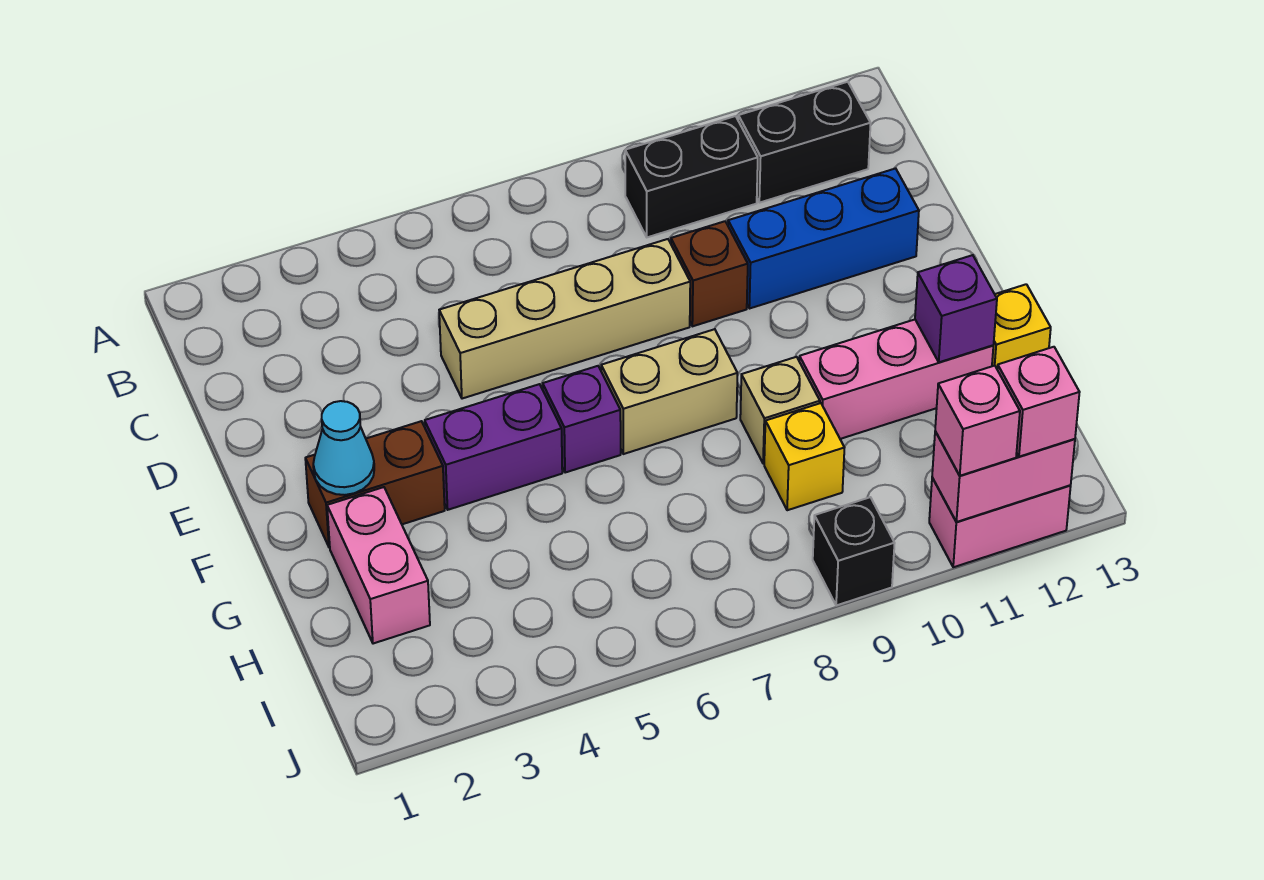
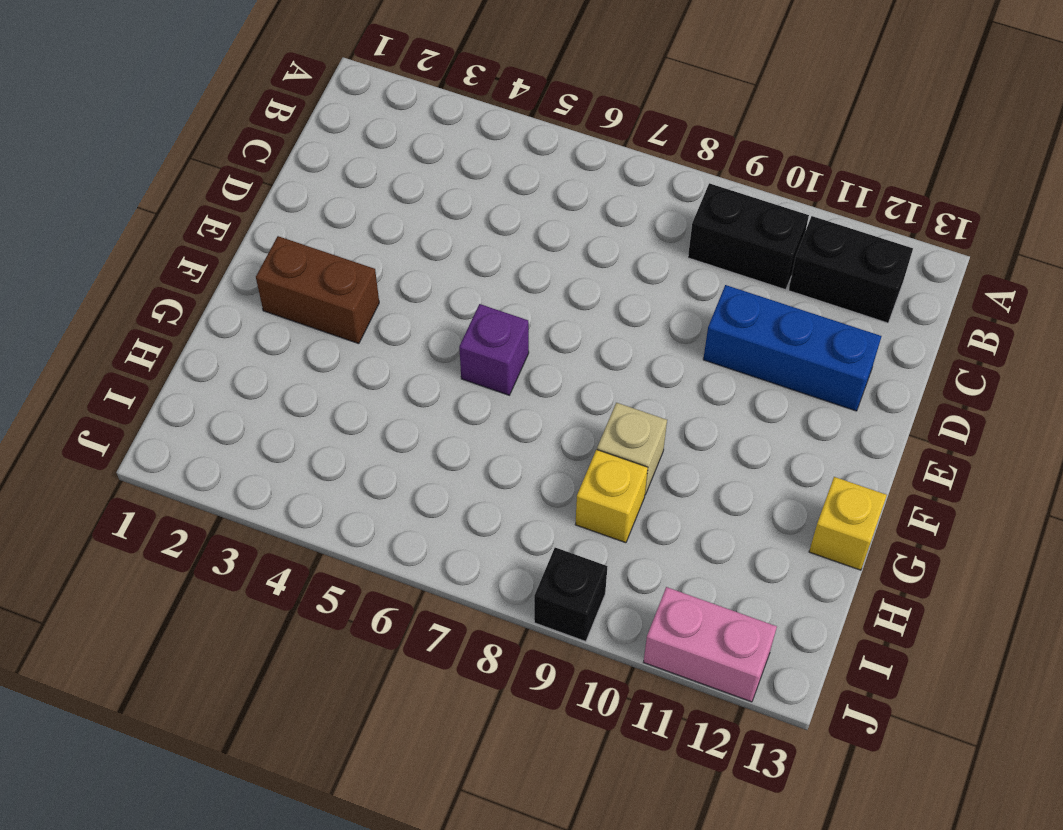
none -> tan brick D5:D8 level 1
none -> brown brick D9 level 1
none -> purple brick F4:F5 level 1

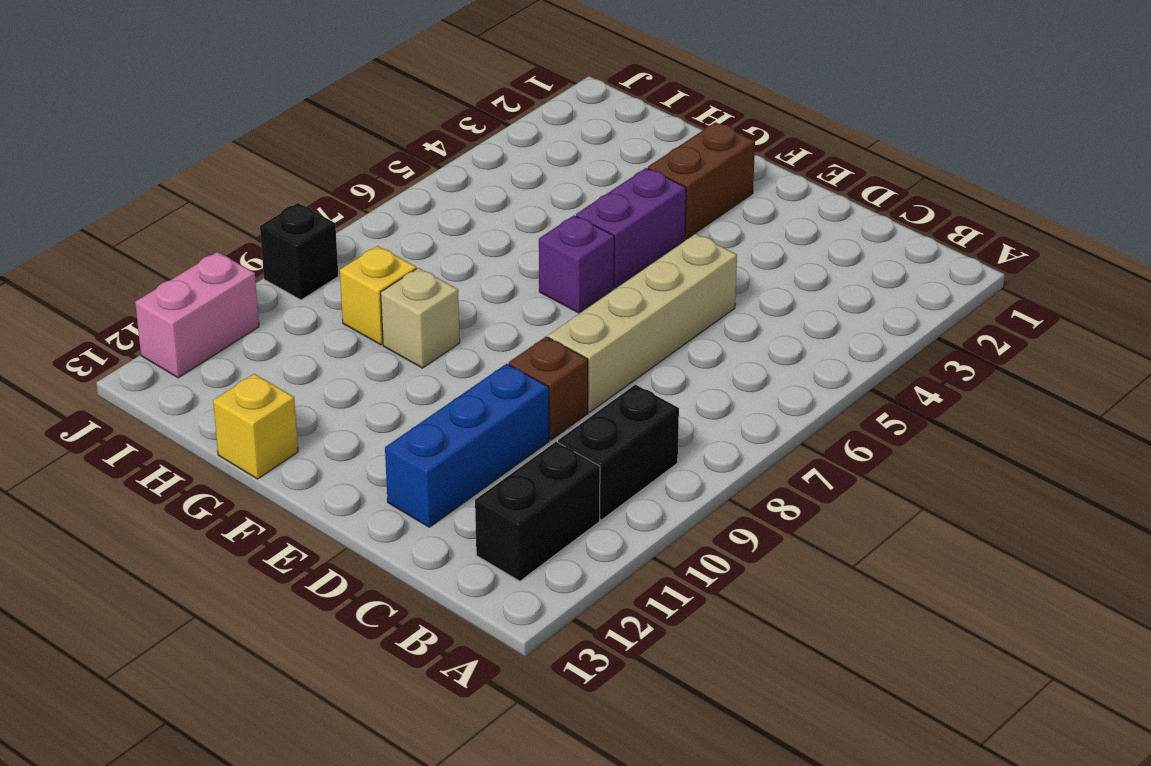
none -> tan brick F7:F8 level 1
none -> pink brick G2:H2 level 1
none -> pink brick G10:G12 level 1

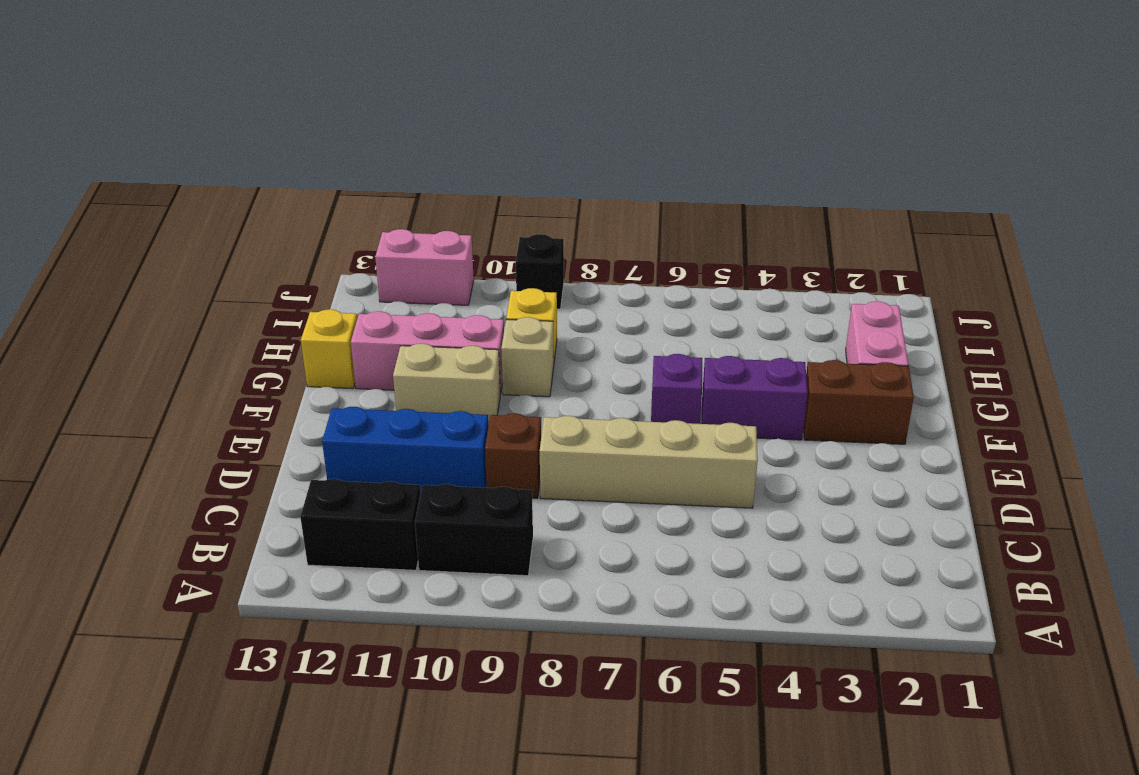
tan brick F10:F11 level 1 -> tan brick F7:F8 level 1
none -> cyan cone F2 level 2
none -> purple brick G12 level 2
none -> pink brick J11:J12 level 2

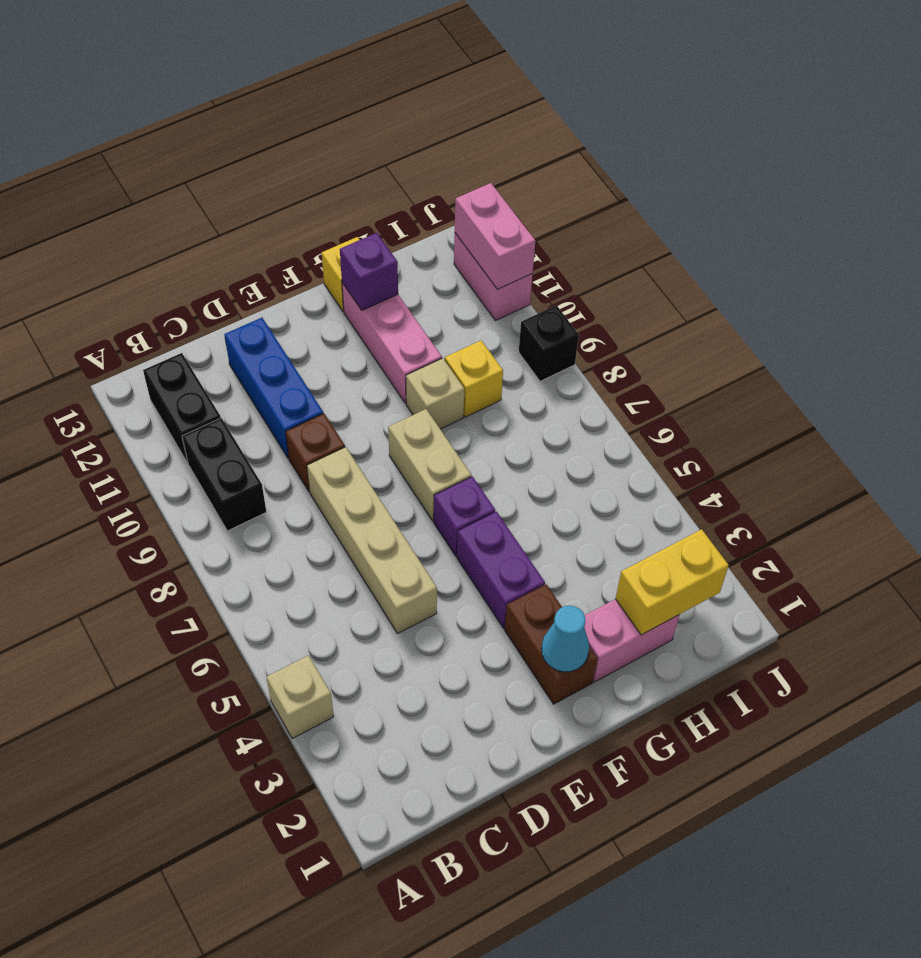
tan brick A4 level 1 -> none
yellow brick H2:I2 level 2 -> none
none -> pink brick J11 level 3
none -> pink brick J12 level 3

